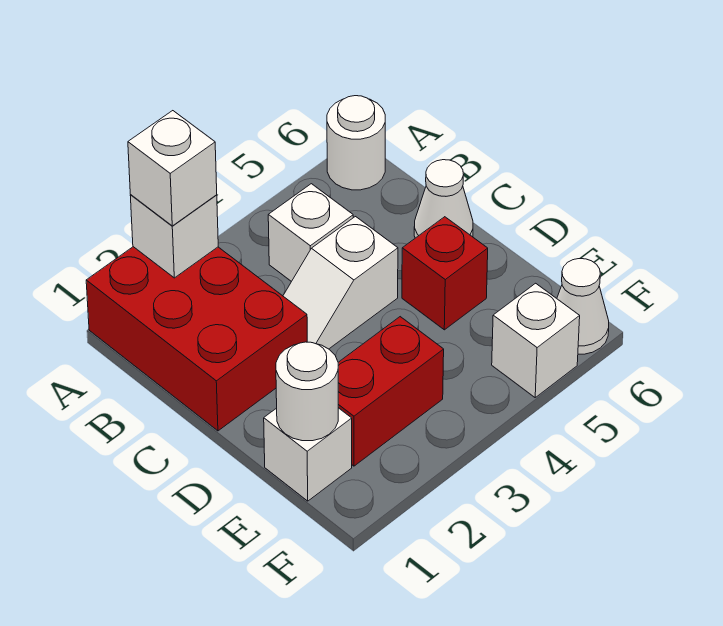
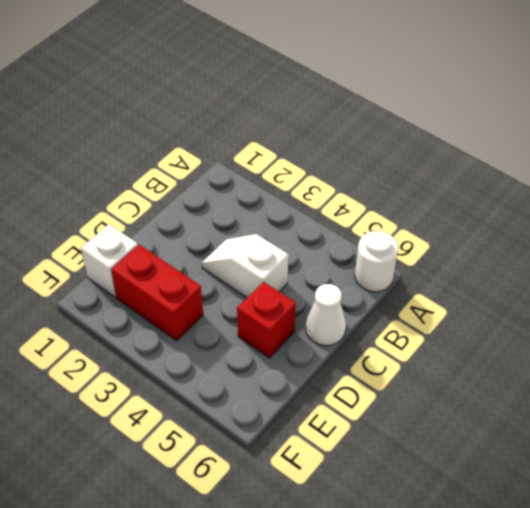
none -> red brick A1:C2 level 1
none -> white brick B4 level 1
none -> white brick F5 level 1

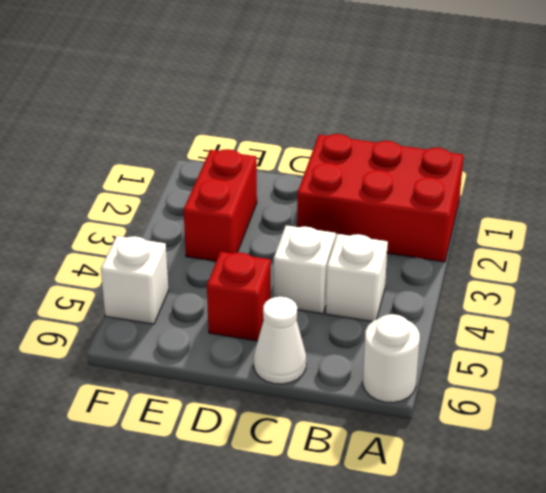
none -> white brick E1 level 1
none -> white cone F6 level 1
none -> white brick A2 level 2

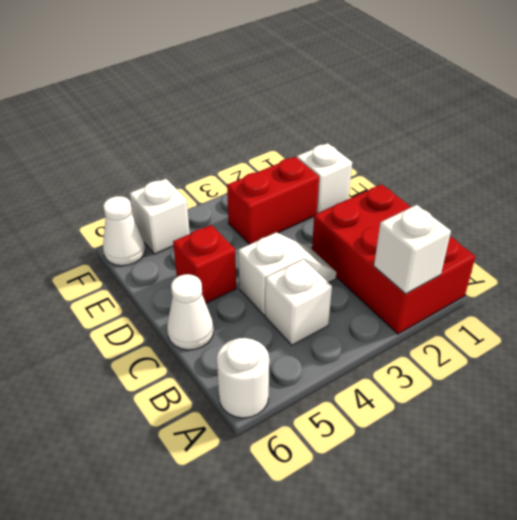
none -> white round brick E1 level 2
none -> white brick A2 level 3

